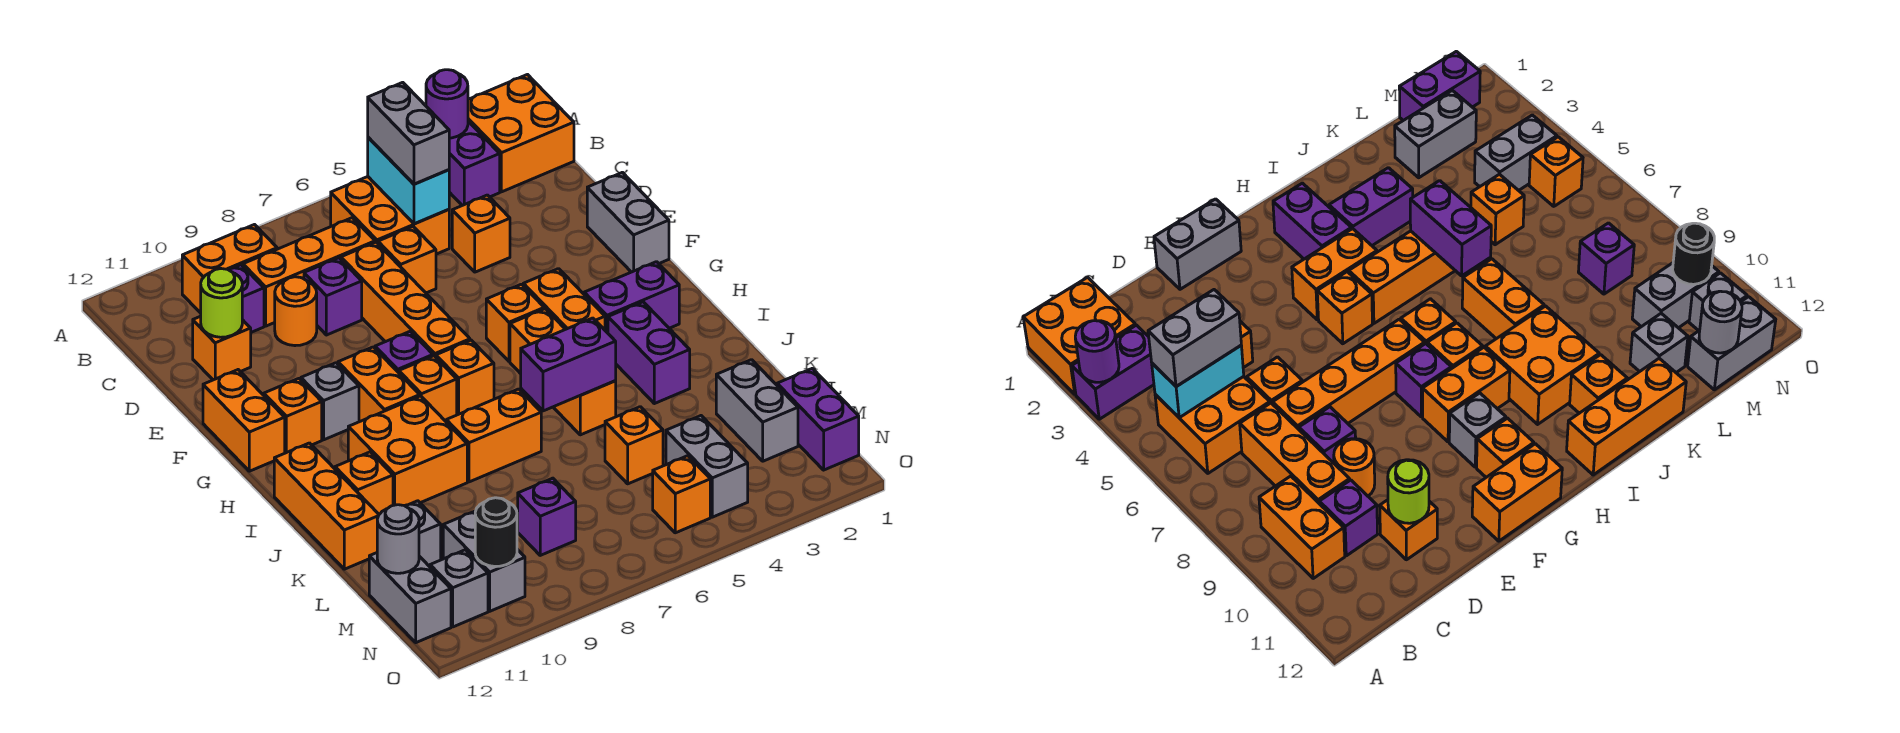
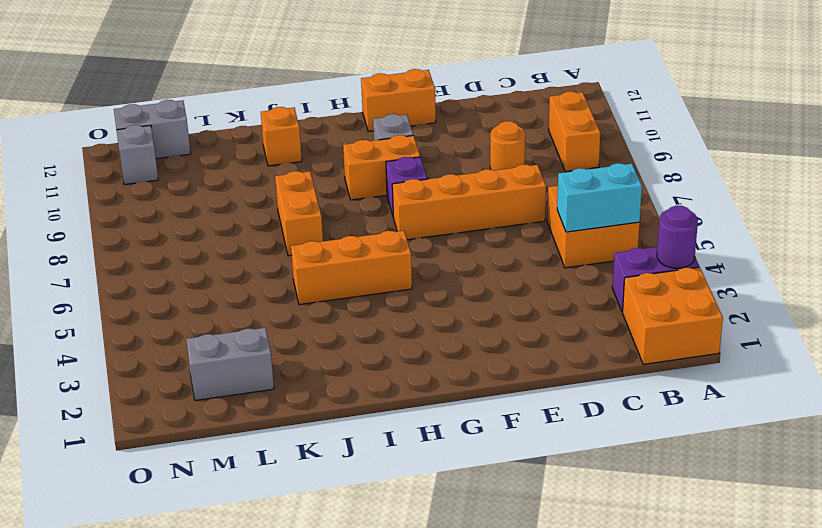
none -> orange brick C7:C9 level 1
none -> purple brick C10 level 1
none -> orange brick D4 level 1
none -> orange brick D6 level 1

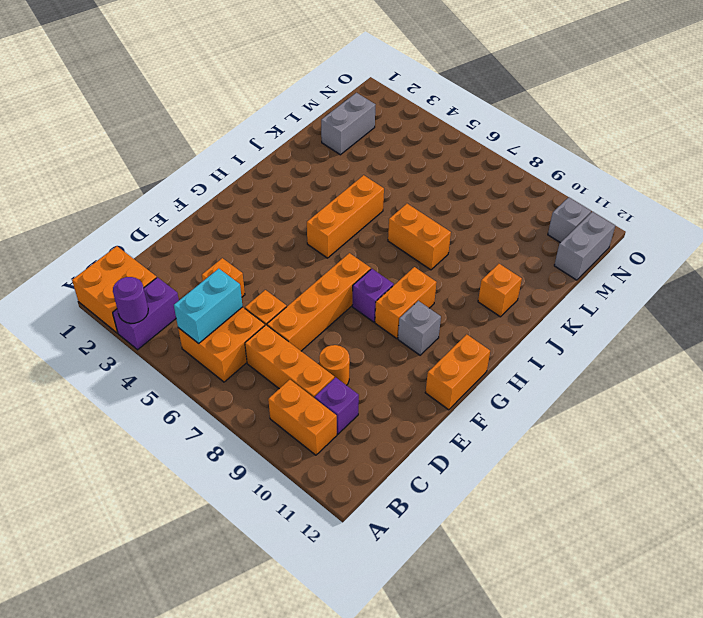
none -> purple brick D8 level 1
none -> orange brick D11 level 1
none -> grey brick E1:F1 level 1
none -> orange brick G4:H4 level 1

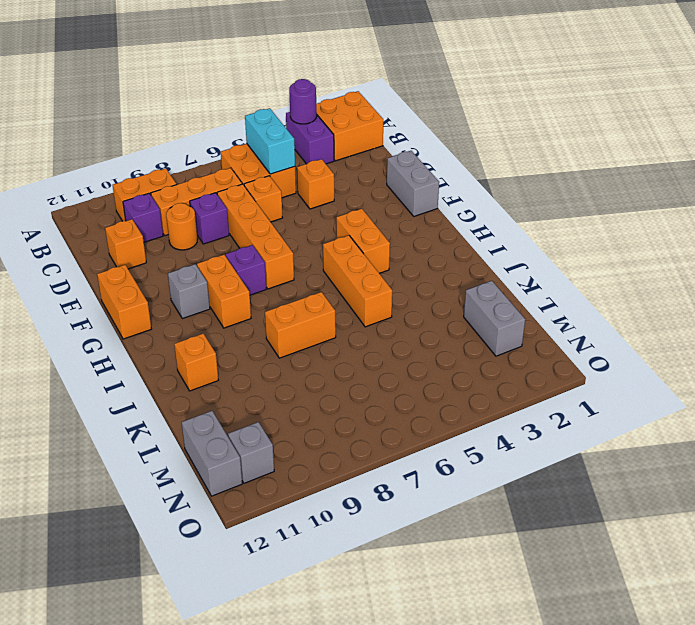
none -> orange brick G5 level 1
none -> orange brick G11 level 1
none -> purple brick H2:H3 level 1
none -> orange brick H7 level 1

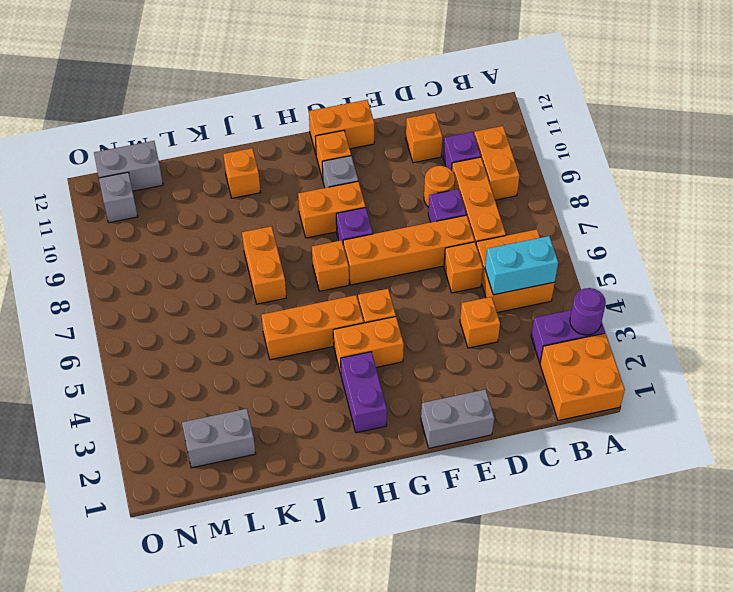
none -> orange brick H8 level 1
none -> purple brick I3:J3 level 1
none -> orange brick I9:J10 level 1
none -> orange brick I12:K12 level 1

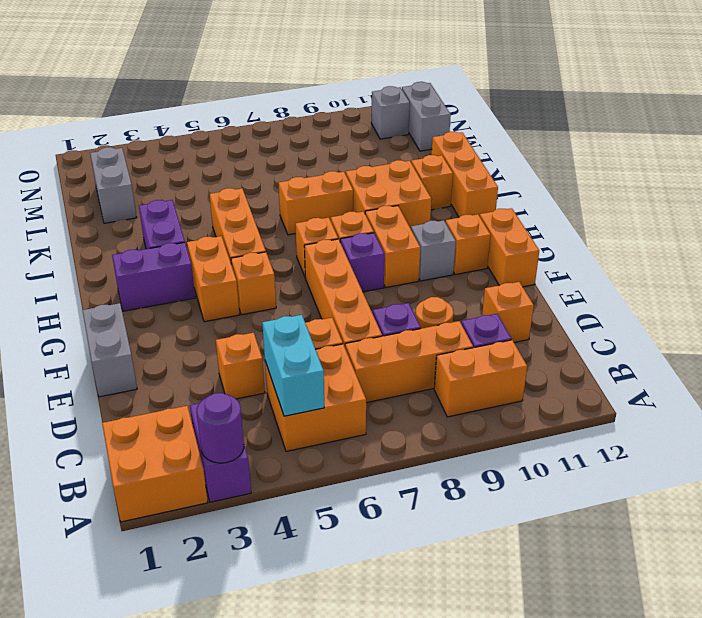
none -> orange brick L5 level 1
none -> grey brick L11 level 1
none -> purple brick M1:N1 level 1
none -> grey brick M4:N4 level 1

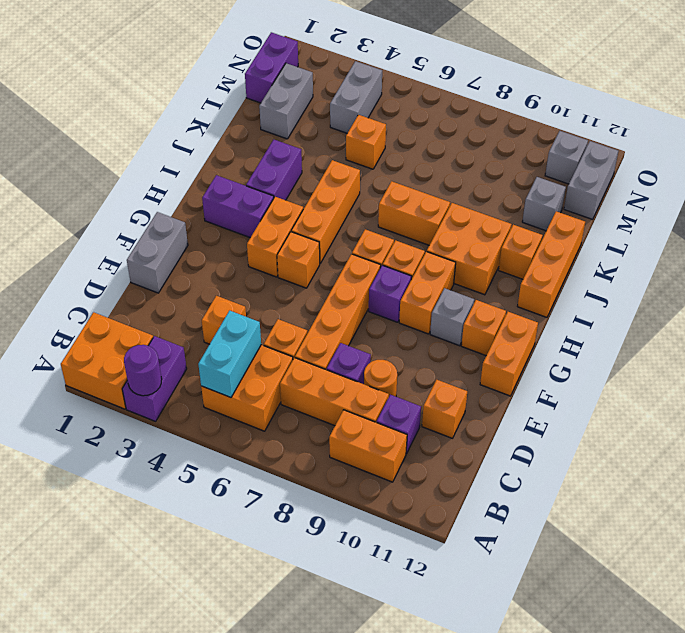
none -> purple brick M8 level 1
none -> grey brick M10:N10 level 1
none -> orange brick N5 level 1
none -> lime round brick D11 level 2

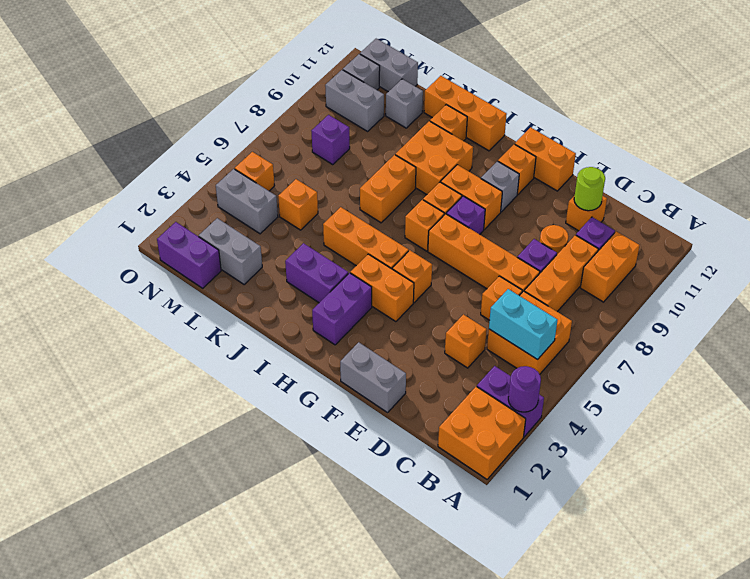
none -> purple brick J5:J6 level 2
none -> grey round brick M12 level 2
none -> black round brick N10 level 2
none -> grey brick B5:C5 level 3

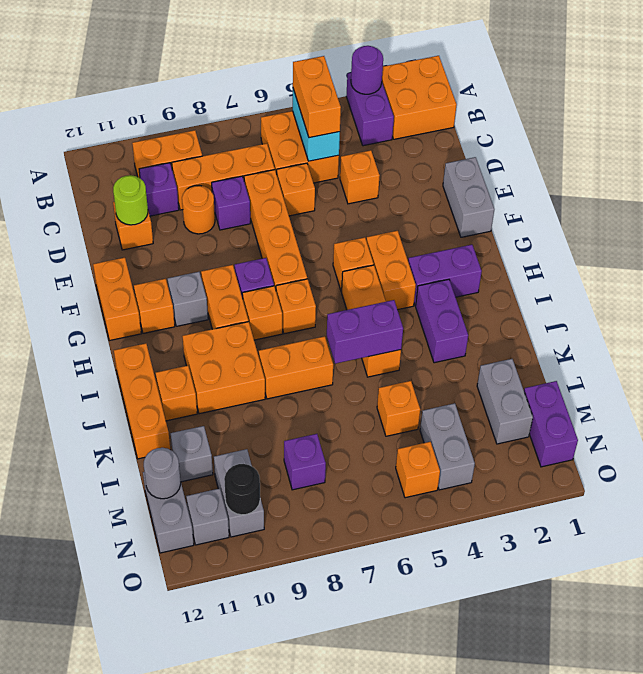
orange brick B5:C5 level 3 -> grey brick B5:C5 level 3

